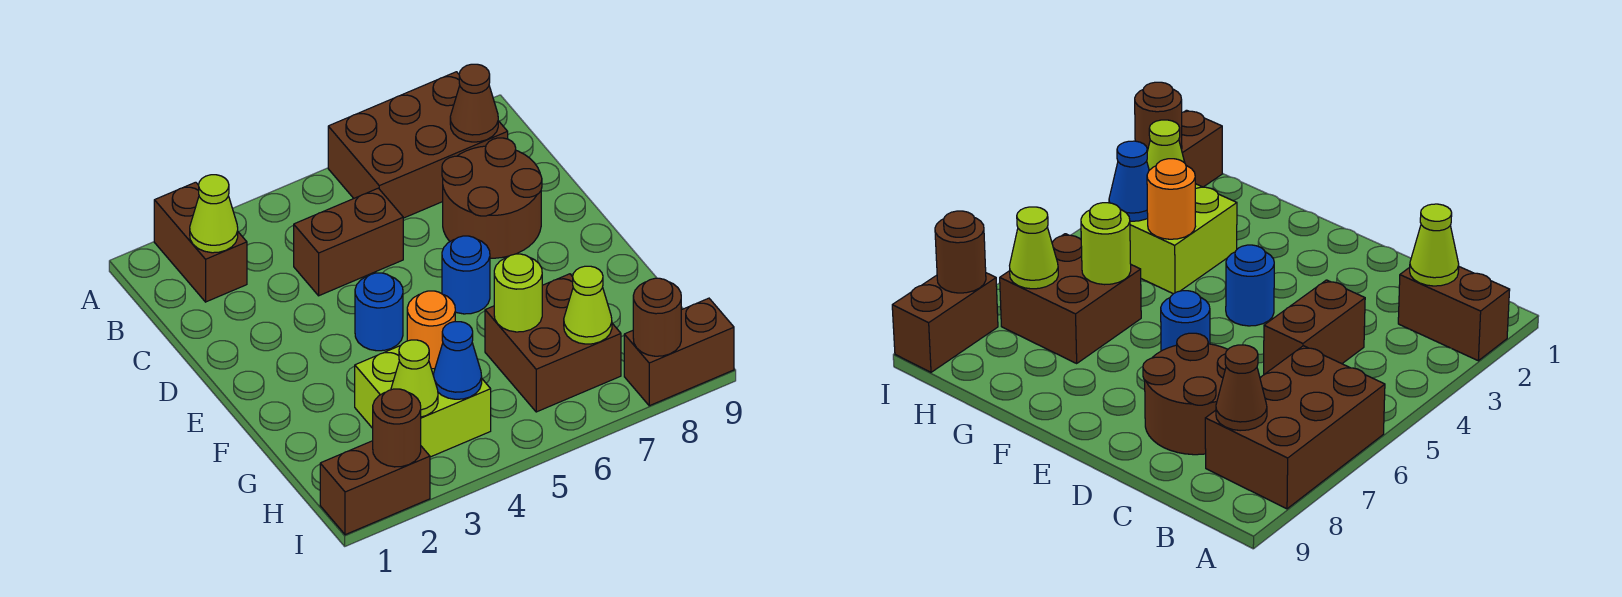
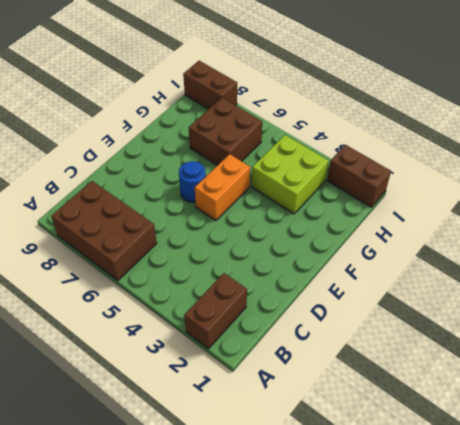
orange brick E5:F5 level 1 -> none
none -> brown brick C4:C5 level 1
none -> brown round brick C7:D8 level 1
none -> blue round brick E4 level 1

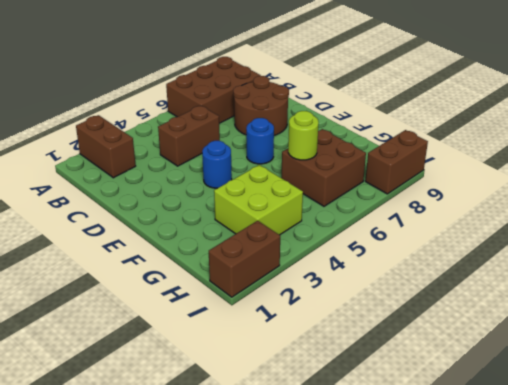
none -> lime cone B2 level 2
none -> brown cone B8 level 2
none -> orange round brick G4 level 2

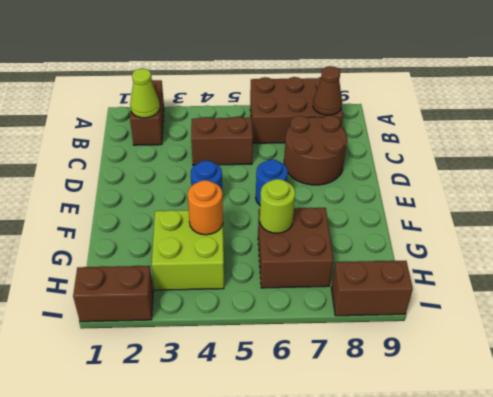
none -> lime cone H3 level 2
none -> blue cone H4 level 2
none -> lime cone H7 level 2

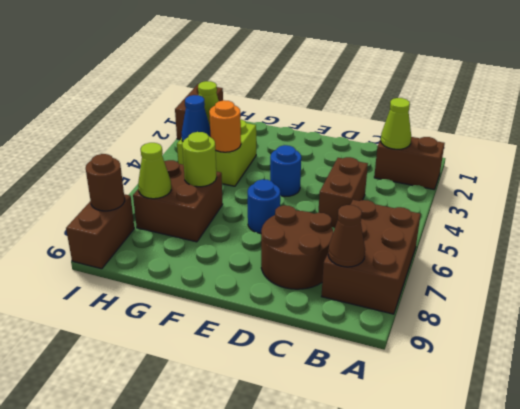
none -> brown round brick I2 level 2

